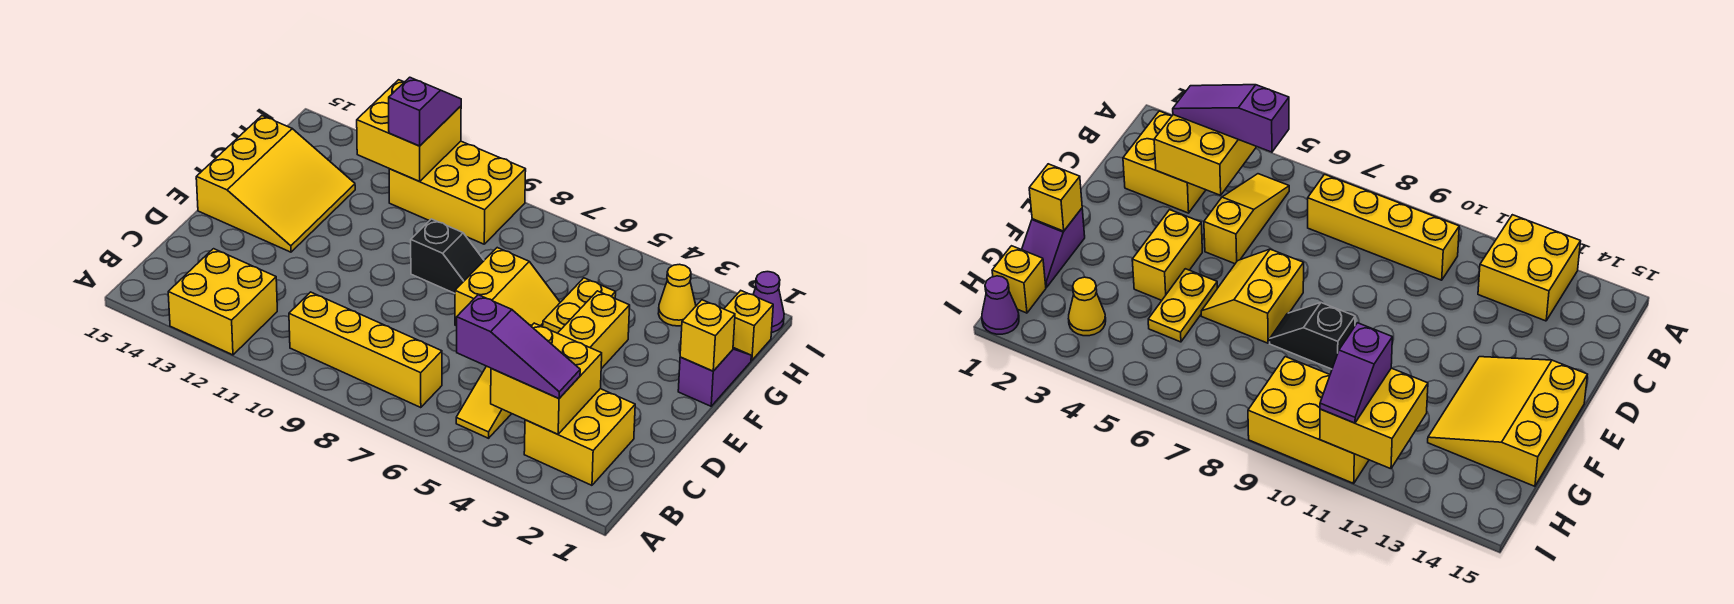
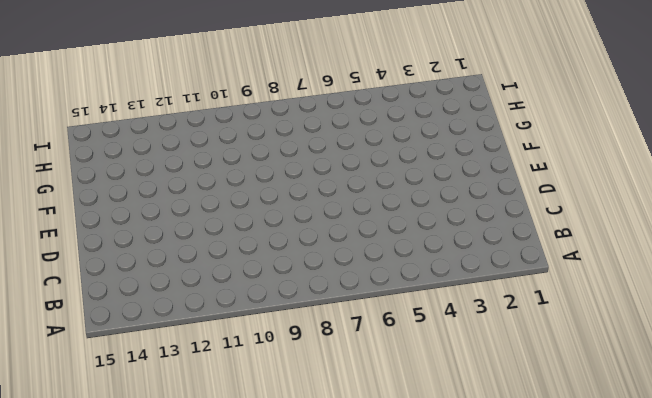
none -> yellow brick A12:B13 level 1
none -> yellow brick B2:C3 level 1
none -> yellow slope B5:D5 level 1 top D

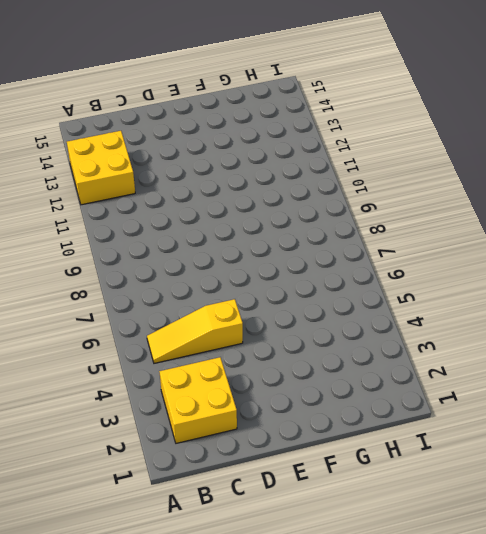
none -> yellow brick B7:B10 level 1
none -> yellow brick E4:F4 level 1
none -> yellow slope E6:F7 level 1 top 7

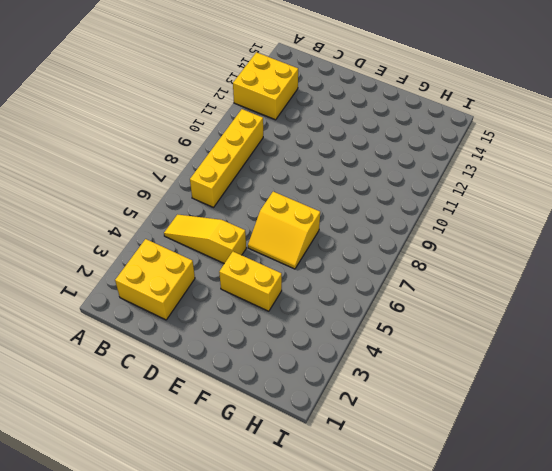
none -> yellow slope E13:G15 level 1 top 15
none -> purple slope F1:G1 level 1 top F
none -> yellow plate F5:G5 level 1

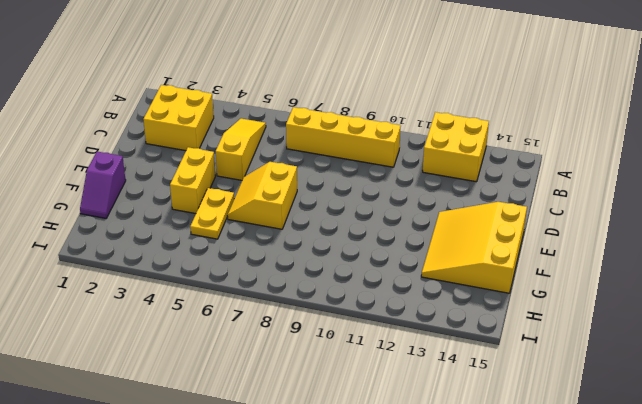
none -> black slope F8:F9 level 1 top 9
none -> yellow brick H1 level 1
none -> yellow cone H3 level 1

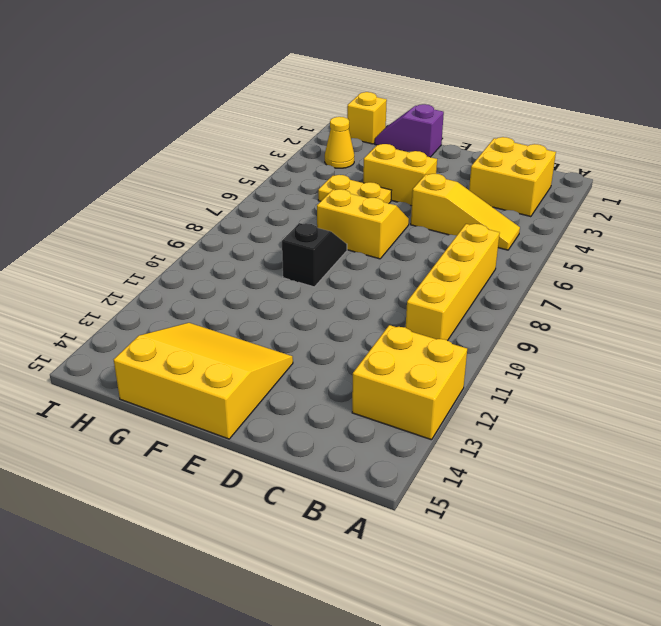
none -> yellow brick H9:I11 level 1
none -> purple cone I1 level 1
none -> yellow brick B3:C4 level 2

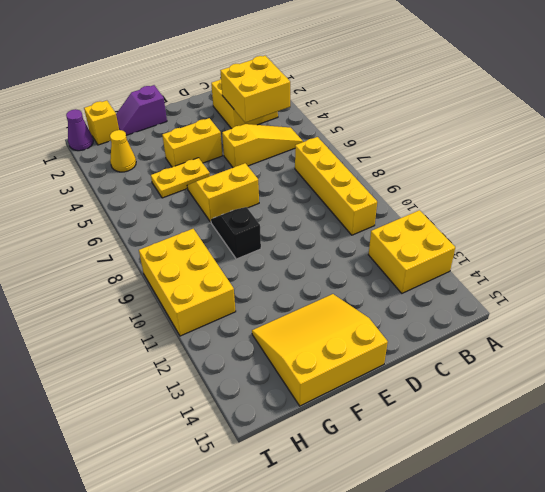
none -> yellow brick F1 level 2
none -> yellow brick H11:I12 level 2
none -> purple slope B3:B5 level 3 top 5

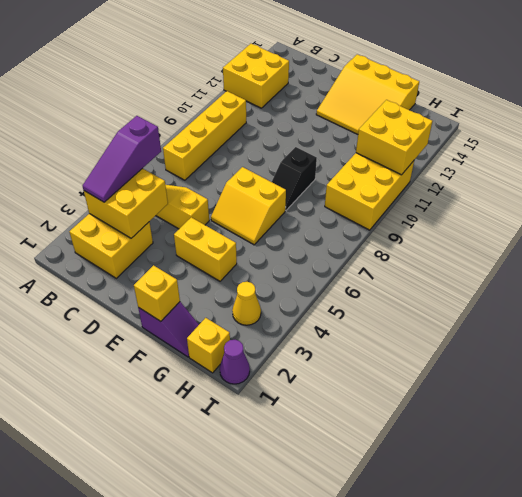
none -> yellow plate F5:G5 level 1
none -> purple slope H11:I11 level 3 top H

